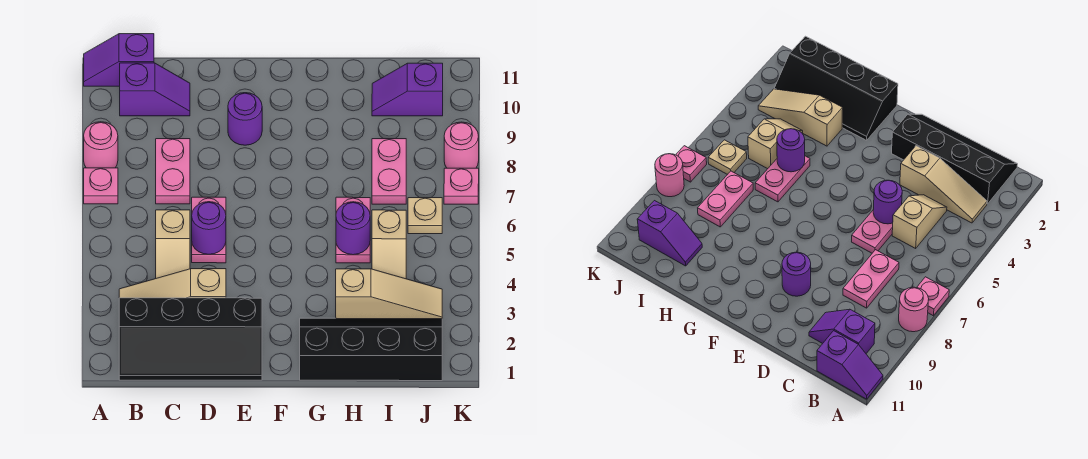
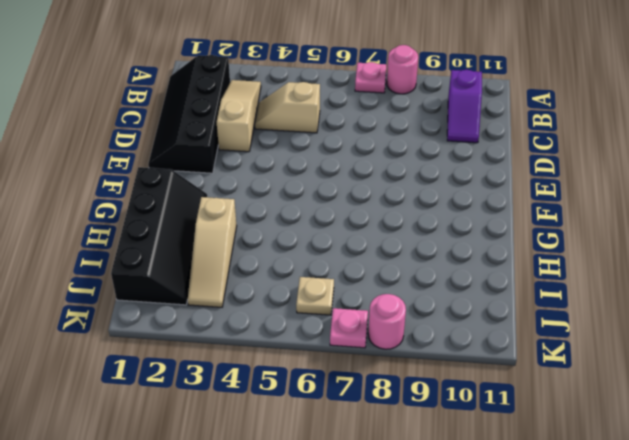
none -> purple slope A11:B11 level 1 top B
none -> pink plate C7:C8 level 1
none -> pink plate D5:D6 level 1

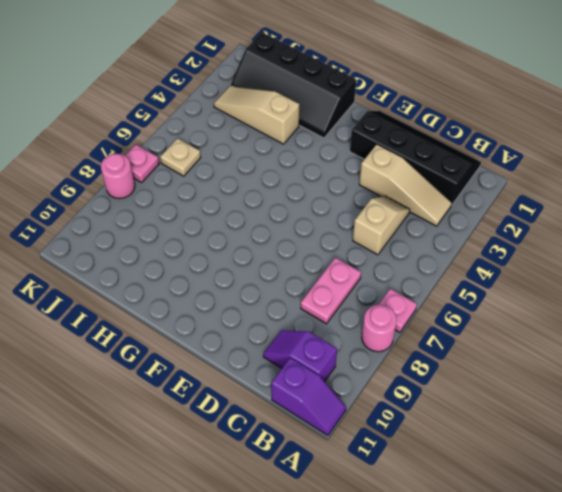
none -> pink plate D5:D6 level 1
none -> purple round brick E9 level 1
none -> pink plate H5:H6 level 1

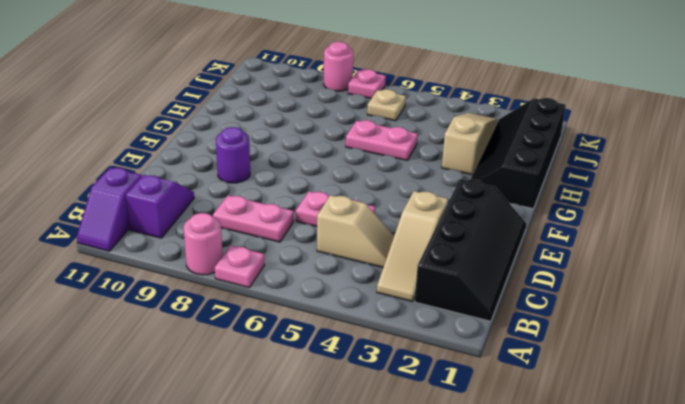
none -> tan slope I4:I5 level 1 top 5
none -> pink plate I7:I8 level 1
none -> purple slope I10:J10 level 1 top J

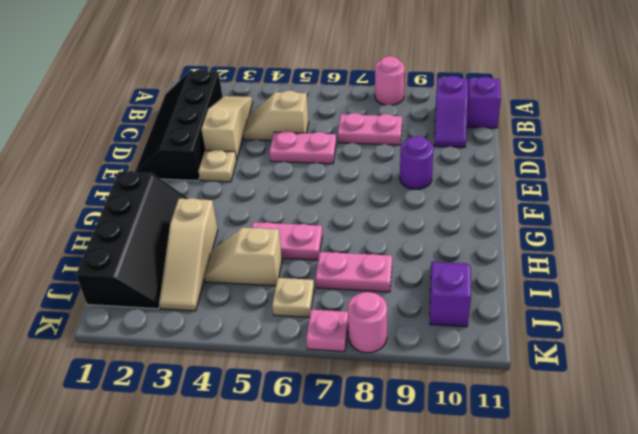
tan plate E3 level 1 -> none
none -> pink plate A7 level 1
none -> purple round brick D5 level 2
none -> purple round brick H5 level 2

